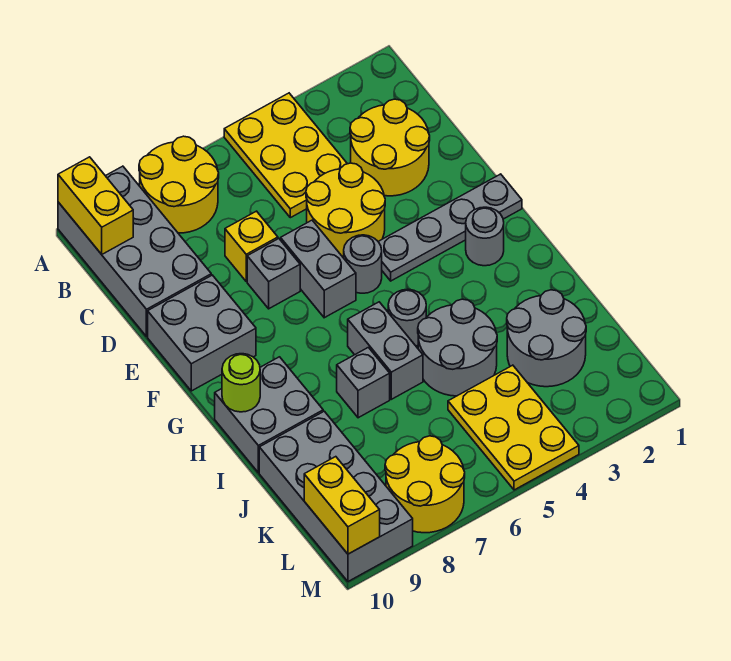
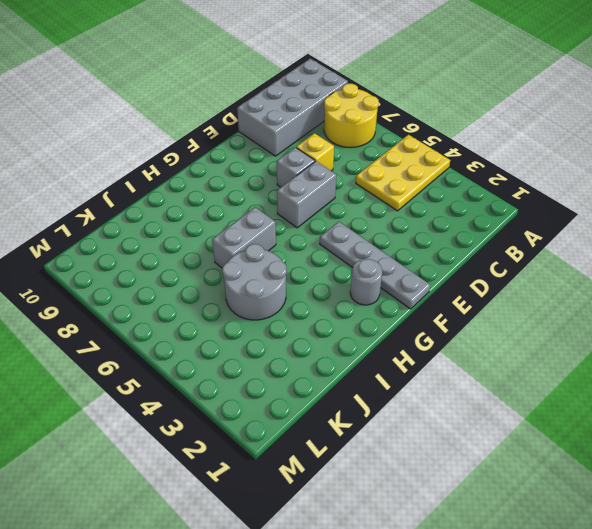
none -> yellow round brick C2:D3 level 1
none -> yellow round brick D4:E5 level 1
none -> grey brick E9:F10 level 1

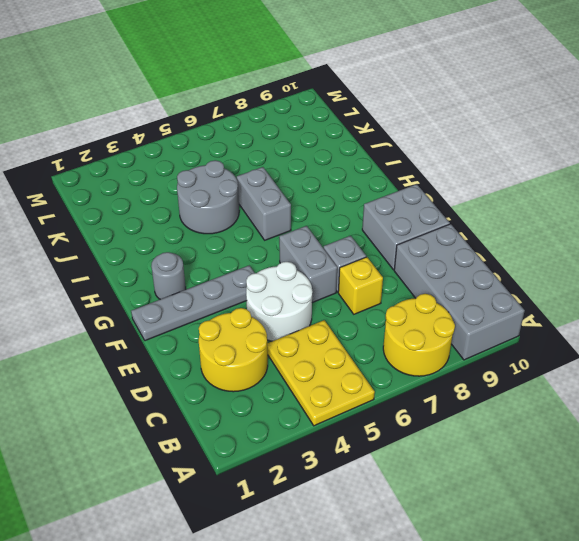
white round brick D4:E5 level 1 -> yellow round brick D4:E5 level 1
none -> grey round brick F5 level 1
none -> grey round brick H5 level 1
none -> grey brick H9:I10 level 1

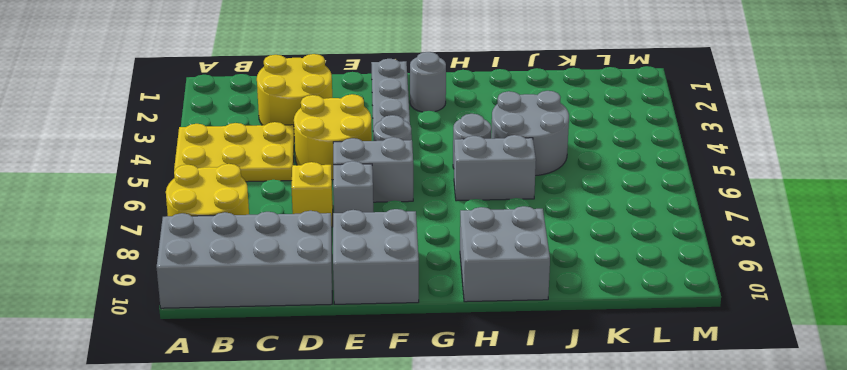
none -> grey brick I7 level 1
none -> grey round brick J2:K3 level 1
none -> grey brick J9:M10 level 1

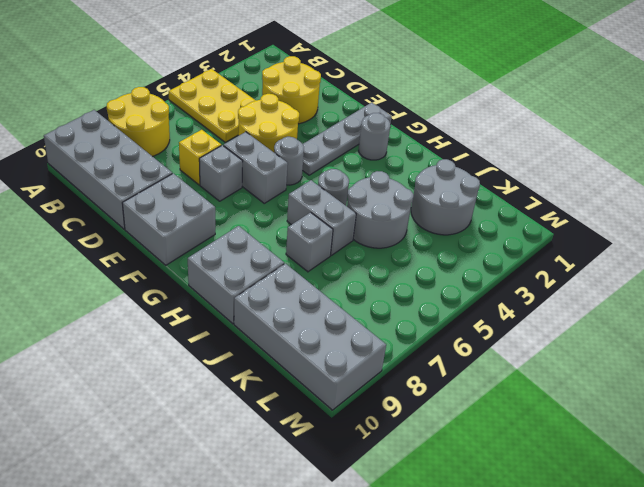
none -> yellow plate K4:M5 level 1
none -> yellow round brick L7:M8 level 1
none -> yellow brick A10:B10 level 2

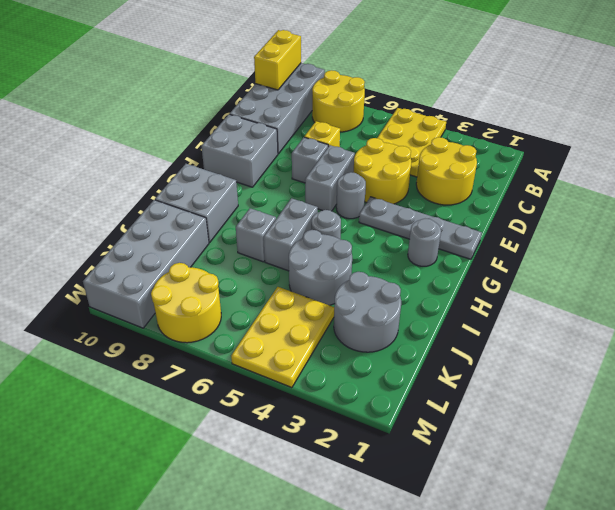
none -> lime round brick H10 level 2
none -> yellow brick L10:M10 level 2

